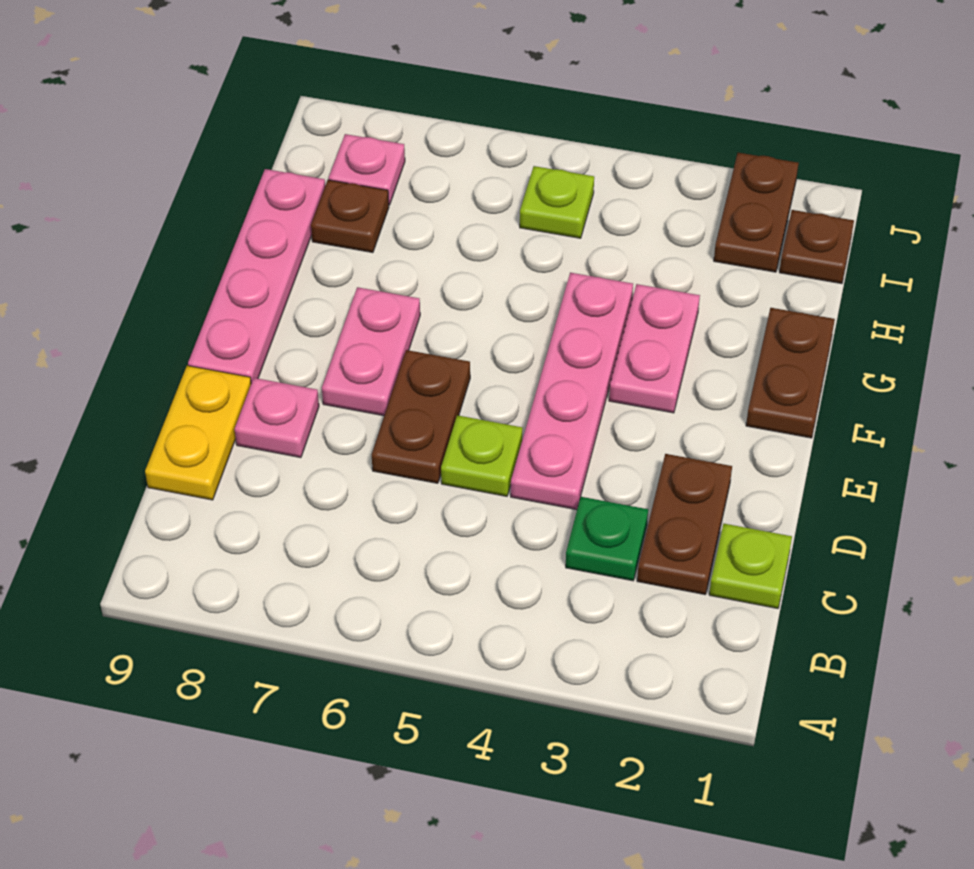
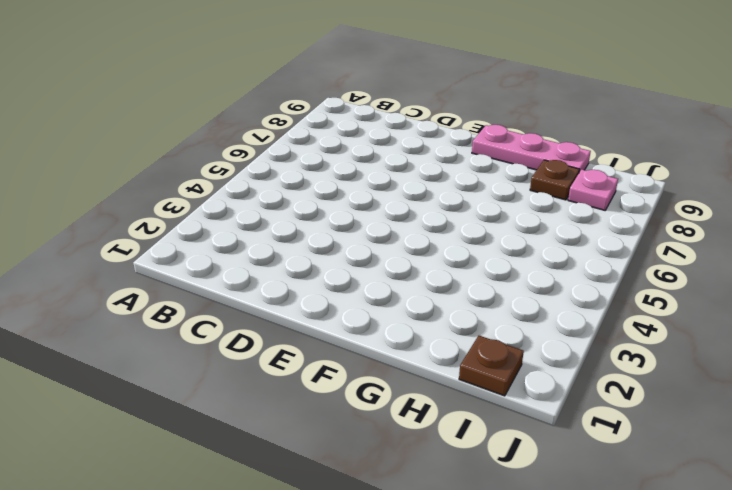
pink plate F9:H9 level 1 -> pink plate E9:H9 level 1
none -> lime plate C1 level 1
none -> brown plate C2:D2 level 1
none -> green plate C3 level 1

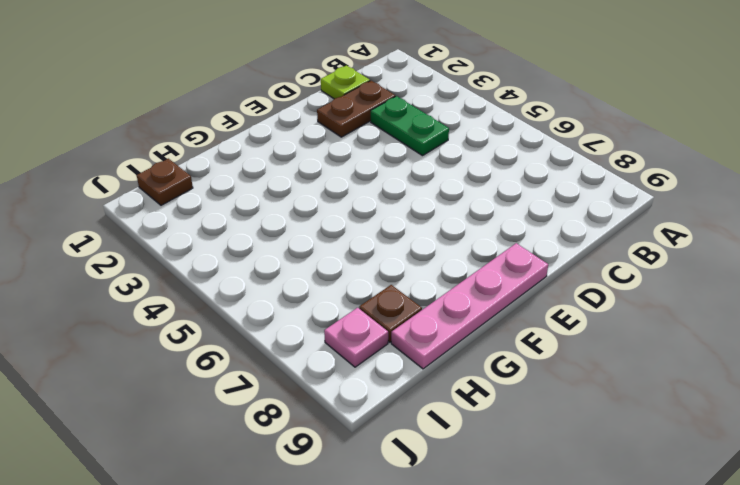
green plate C3:C4 level 1 -> green plate C3 level 1
none -> yellow plate C9:D9 level 1
none -> pink plate D4:G4 level 1
none -> lime plate D5 level 1

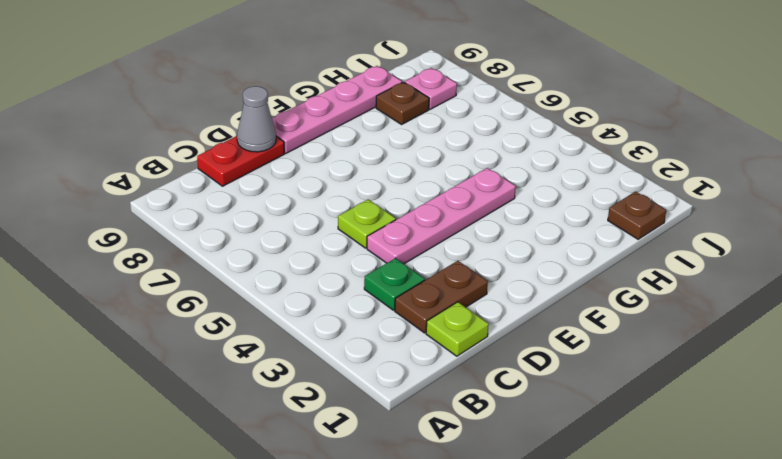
red plate C9:D9 level 1 -> yellow plate C9:D9 level 1
grey cone D9 level 2 -> none
none -> brown plate D6:E6 level 1
none -> pink plate D8 level 1
none -> pink plate E7:F7 level 1

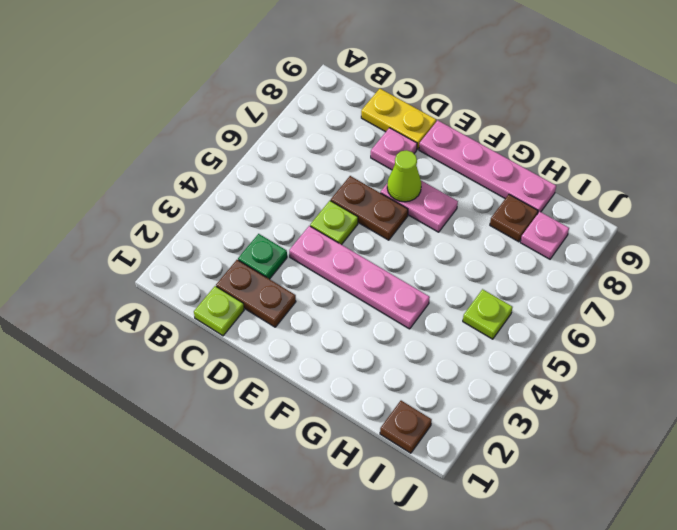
lime cone E7 level 2 -> none
none -> brown plate F1:G1 level 1
none -> pink plate F3:G3 level 1
none -> brown plate I2:J2 level 1

